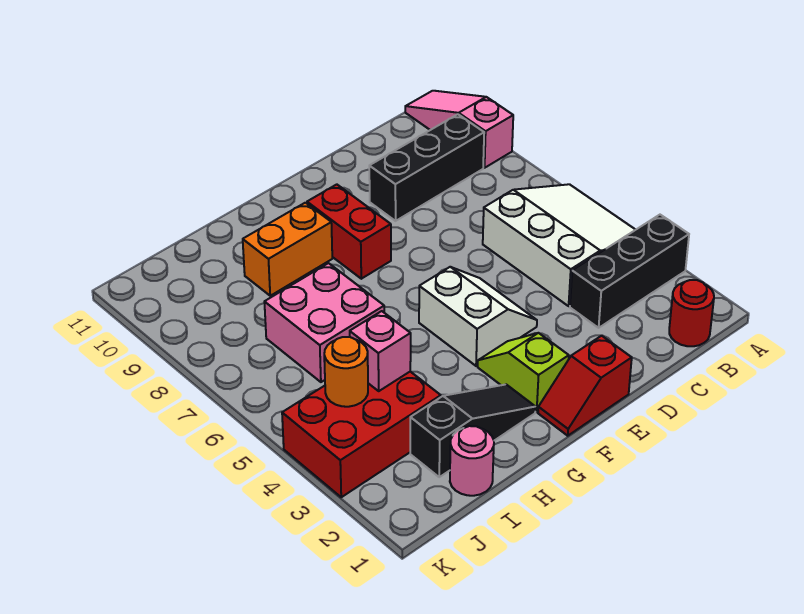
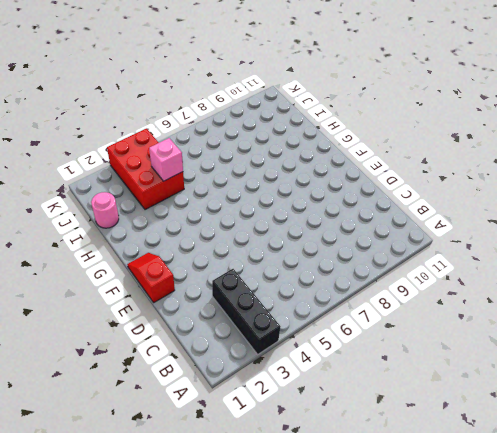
none -> white slope A4:C6 level 1 top C
none -> pink slope A9:A11 level 1 top 9
none -> red round brick B1 level 1

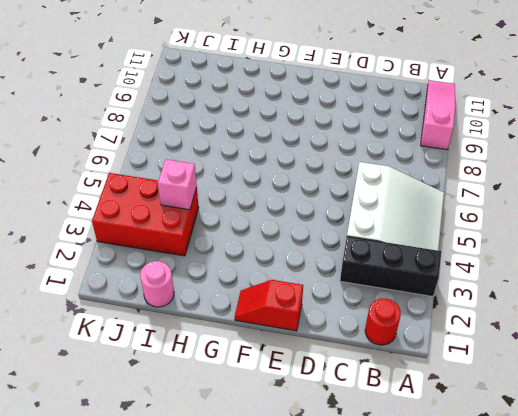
none -> black brick B9:D9 level 1
none -> white slope E4:F5 level 1 top F
none -> lime slope F2:F3 level 1 top 2

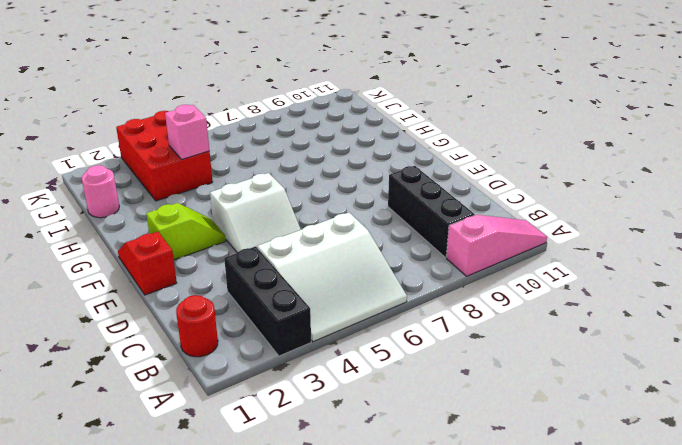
none -> red brick F8:F9 level 1
none -> black slope G2:I2 level 1 top I
none -> orange brick G9:H9 level 1

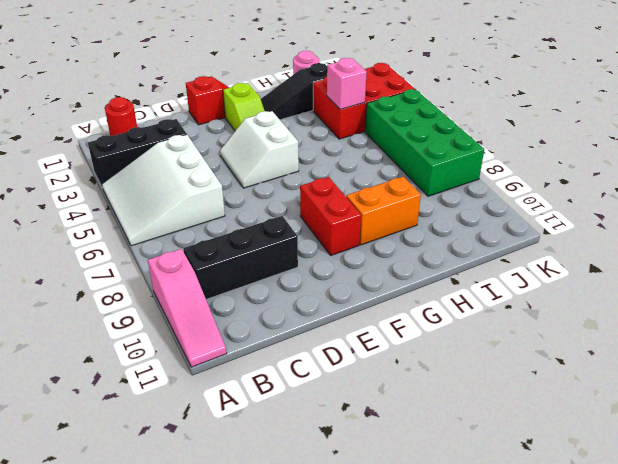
green brick J5:K8 level 1 -> none
none -> pink brick H6:I7 level 1
none -> orange round brick J4 level 2

